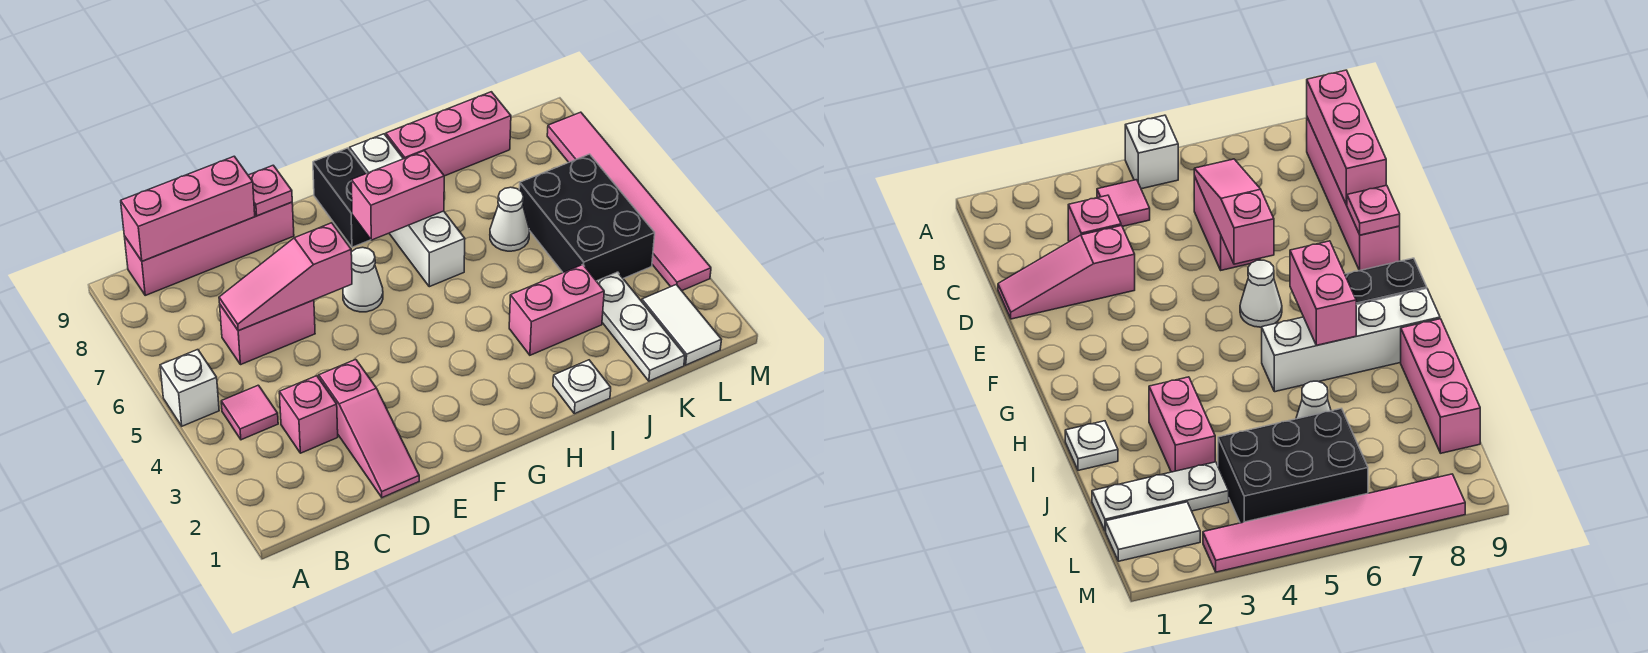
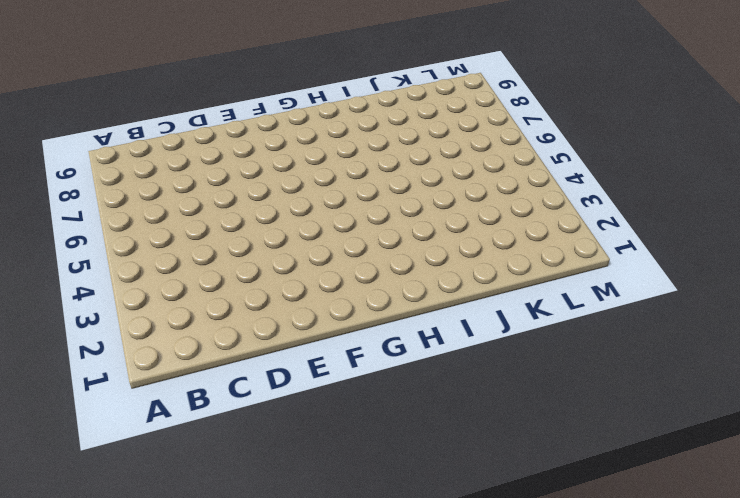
none -> white brick A5 level 1
none -> pink tile B4 level 1
none -> pink brick B9:E9 level 1

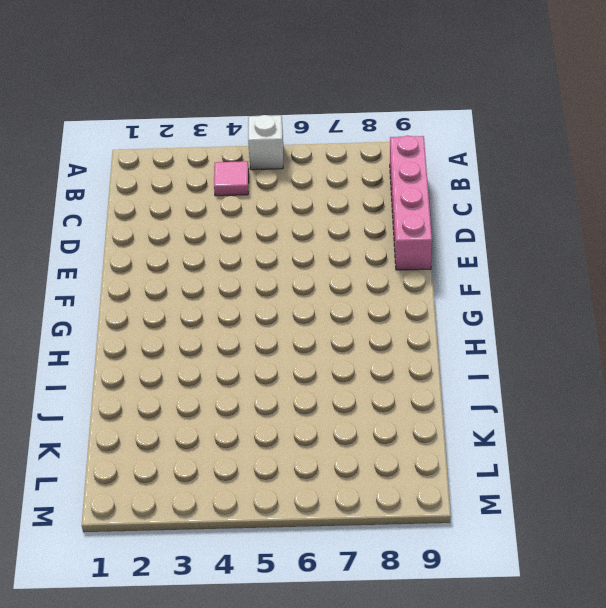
none -> pink brick C3 level 1
none -> pink brick C6:D6 level 1
none -> pink slope D1:D3 level 1 top 3

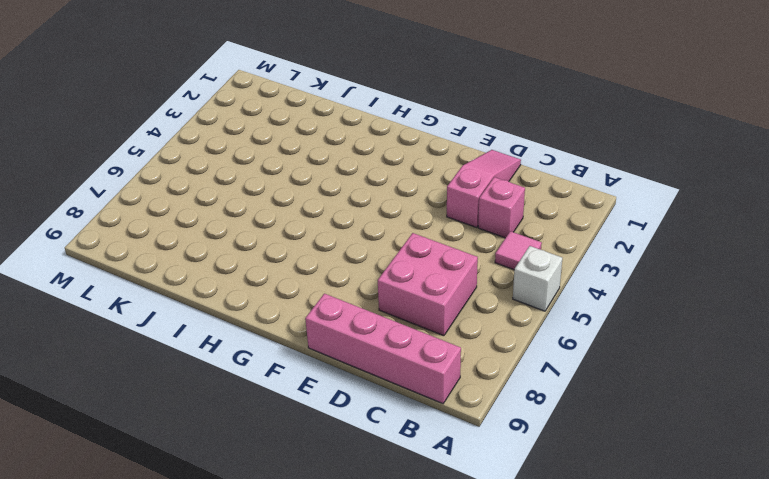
pink brick C6:D7 level 1 -> pink brick C6:D6 level 1
none -> white cone F6 level 1
none -> black brick G8:G9 level 1
none -> white brick H6:H9 level 1

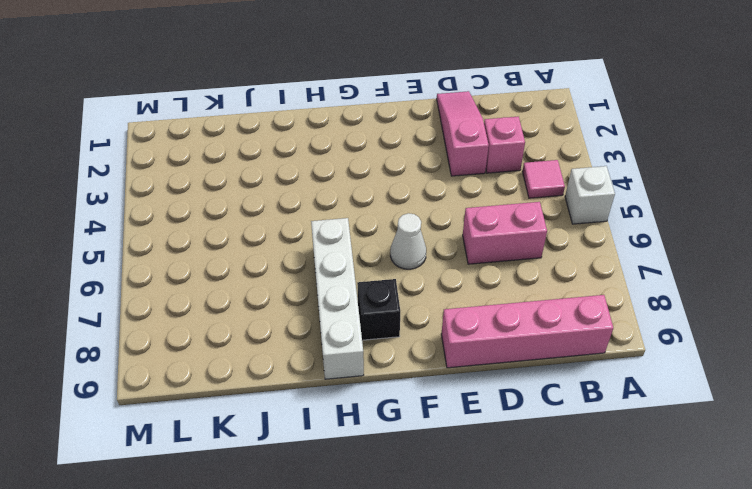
black brick G8 level 1 -> black brick G8:G9 level 1
none -> white plate I1 level 1
none -> pink brick I3:J3 level 1
none -> pink brick I9:K9 level 1

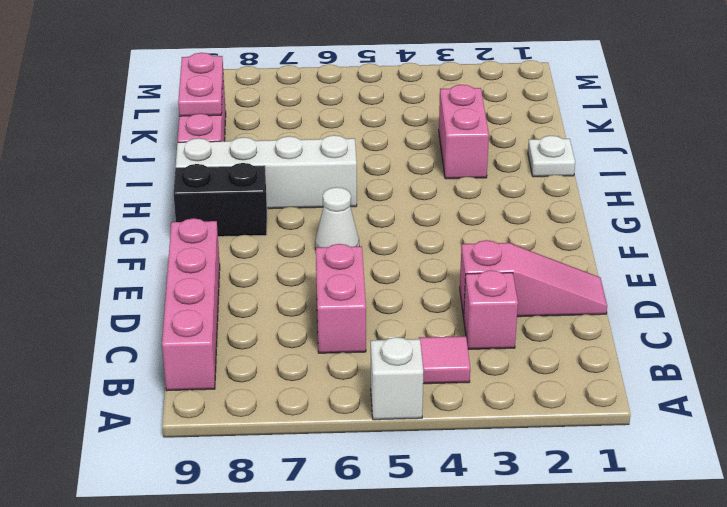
pink plate J9:K9 level 2 -> none
none -> white cone J6 level 1
none -> white plate K1:K3 level 1
none -> black brick K4:L6 level 1

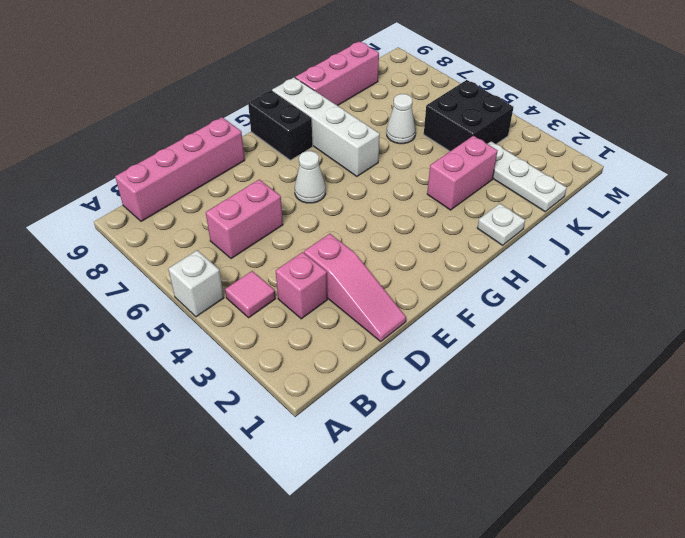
black brick K4:L5 level 1 -> black brick K4:L6 level 1
none -> white tile L1:L2 level 1
none -> pink tile M3:M8 level 1
none -> pink brick B9:D9 level 2

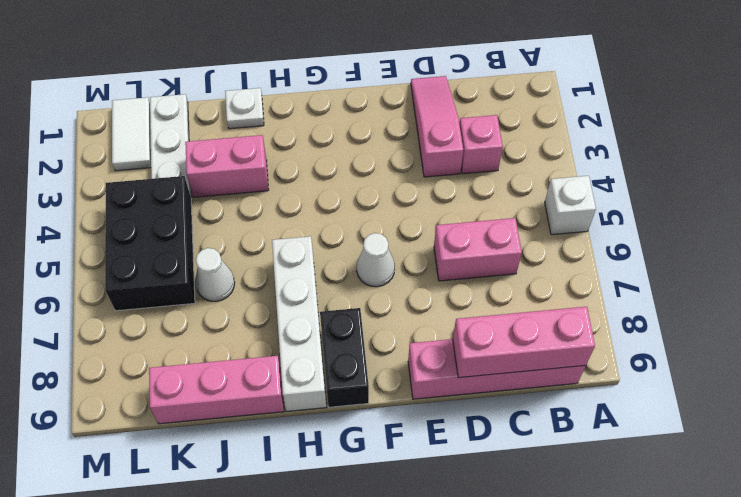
none -> pink tile B4 level 1
none -> pink tile M3:M8 level 1
none -> pink slope C6:E6 level 2 top E

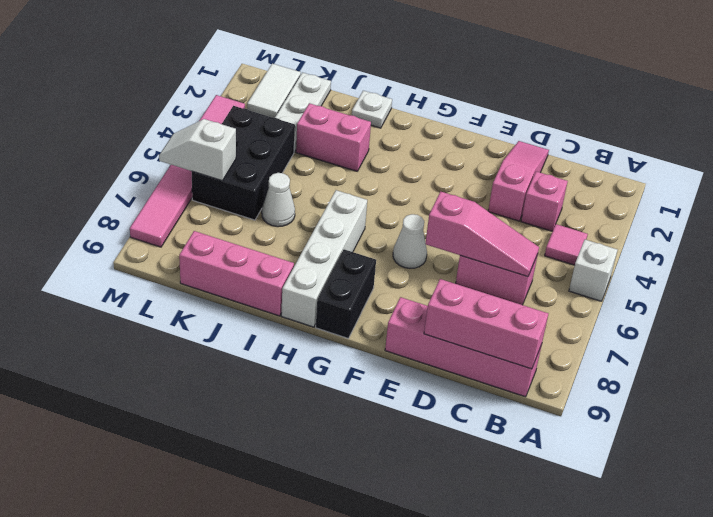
white slope L6:M6 level 2 top L -> none
none -> pink plate E9 level 2
none -> pink brick G7:H7 level 2

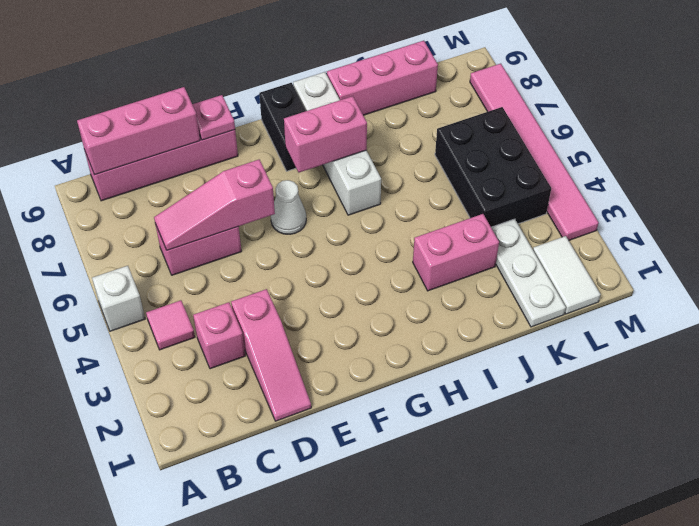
none -> white plate I1 level 1
none -> white cone J6 level 1

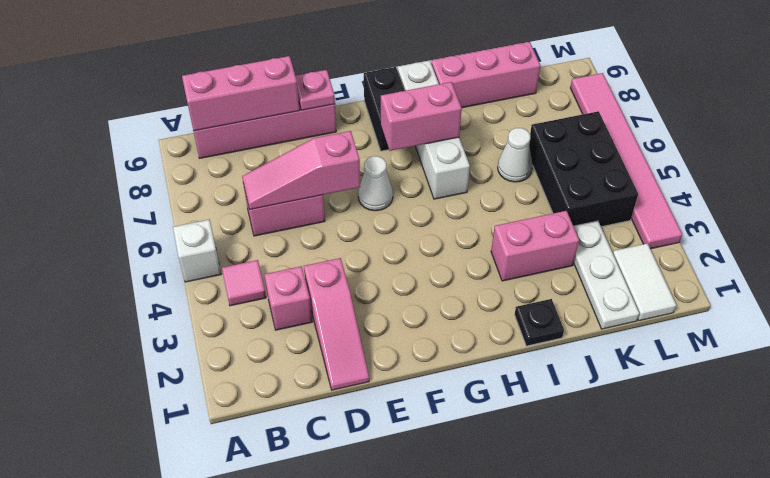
black plate I1 level 1 -> white plate I1 level 1

